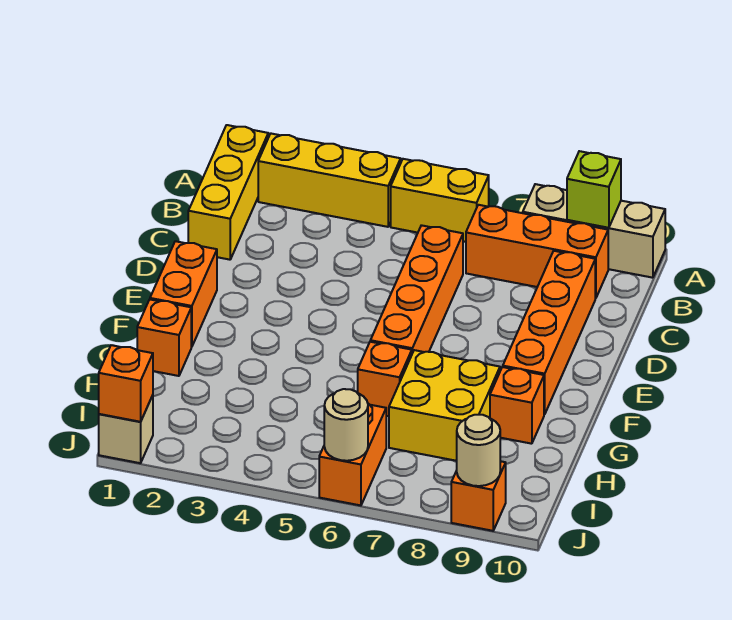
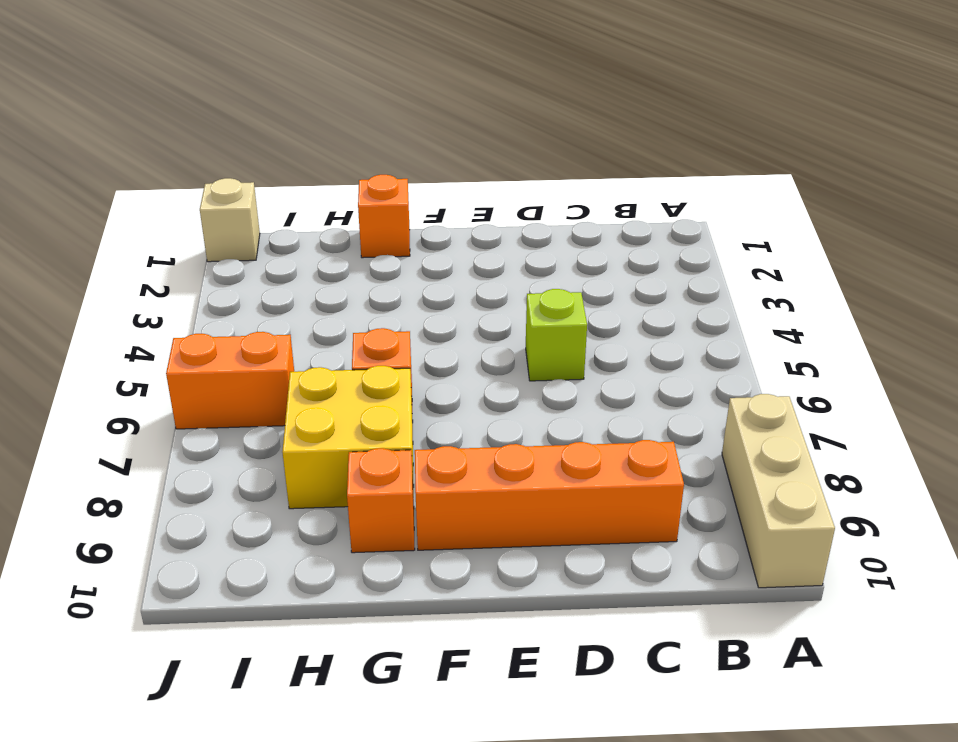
lime brick D5 level 1 -> lime brick A9 level 2
none -> yellow brick A1:C1 level 1
none -> yellow brick A2:A4 level 1
none -> yellow brick A5:A6 level 1

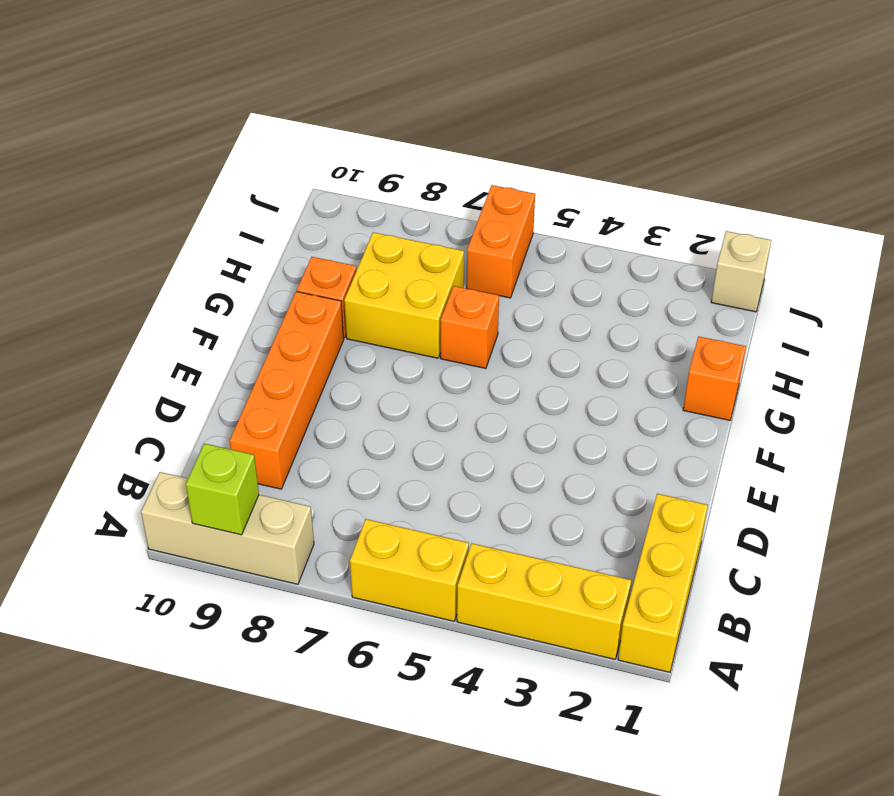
none -> orange brick B7:B9 level 1
none -> orange brick C6:F6 level 1
none -> orange brick E1:F1 level 1

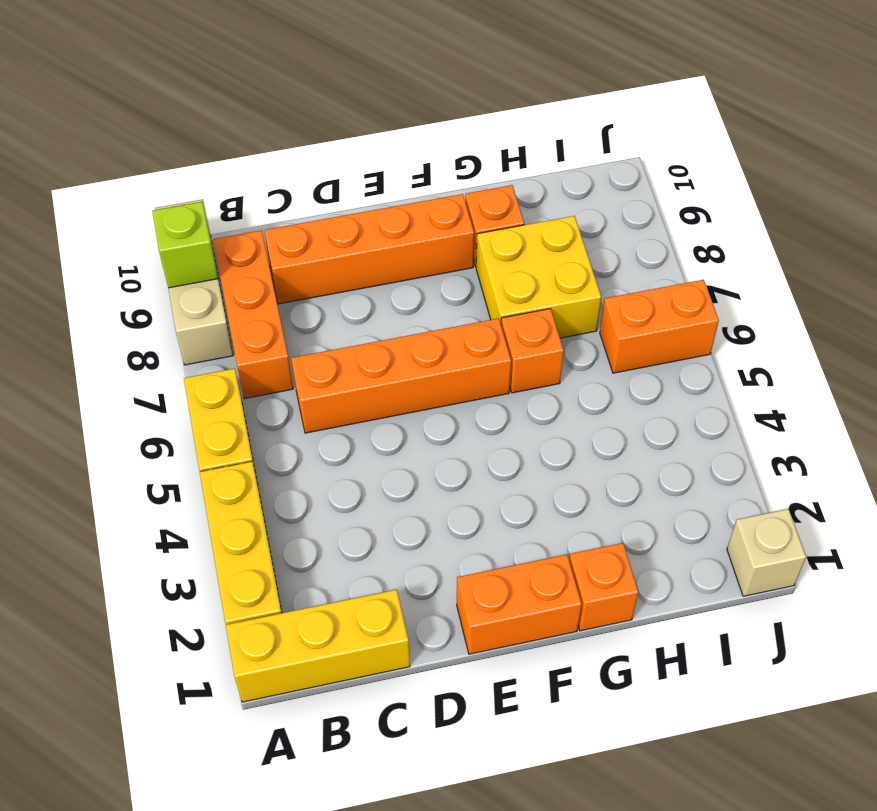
none -> orange brick J9 level 1
none -> orange brick J1 level 2
none -> tan round brick J6 level 2

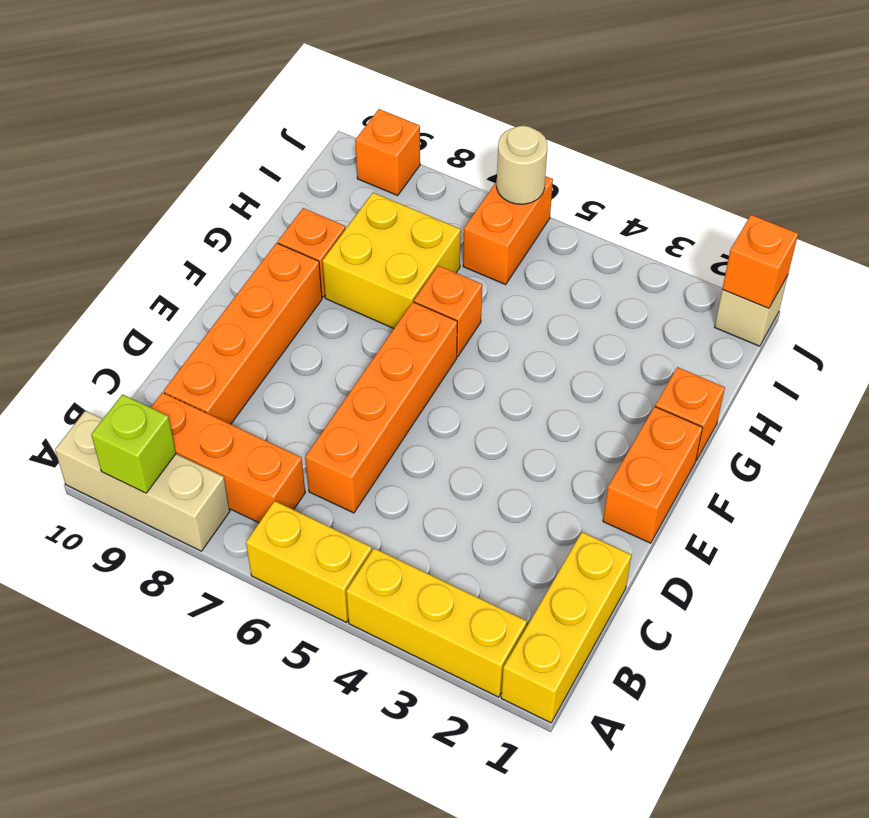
none -> tan round brick J9 level 2

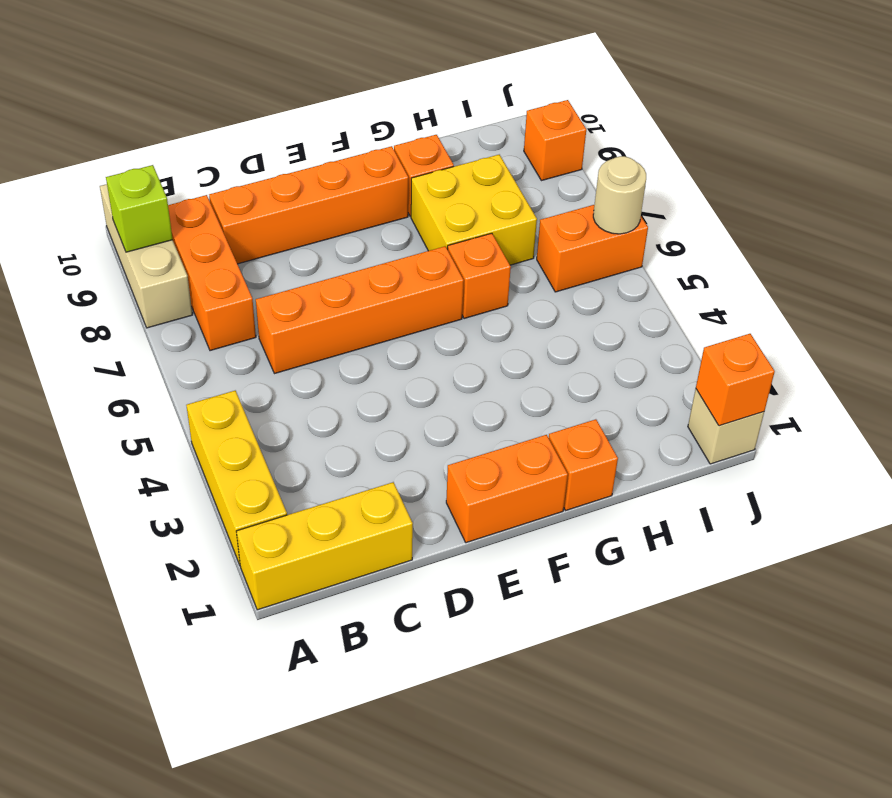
none -> yellow brick A5:A6 level 1
none -> tan round brick J9 level 2

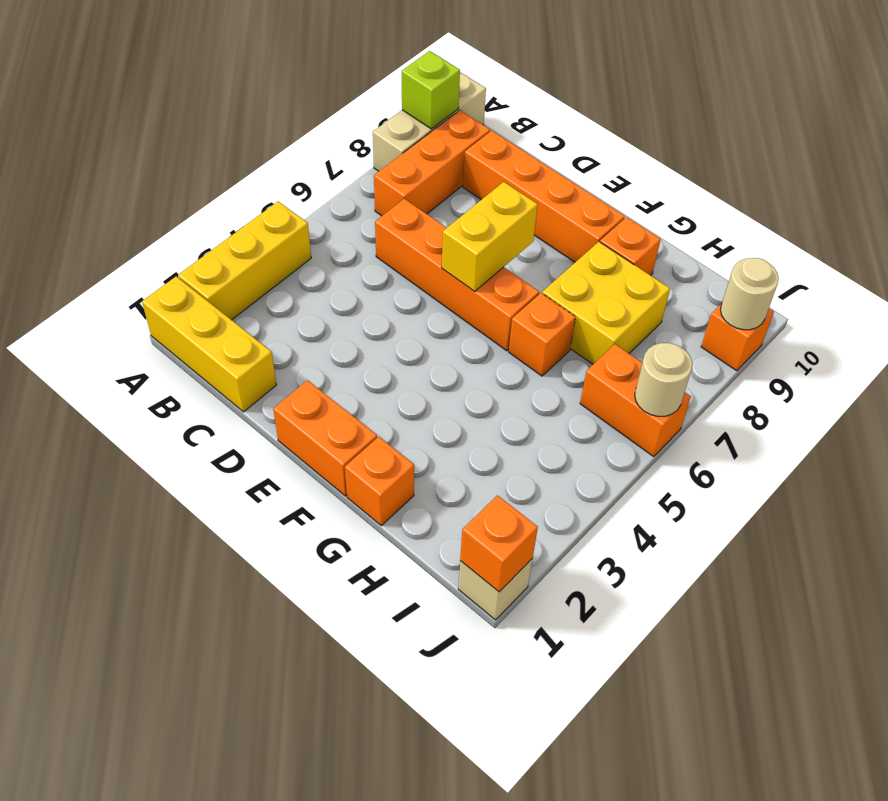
yellow brick E6:E7 level 2 -> yellow brick A5:A6 level 1

